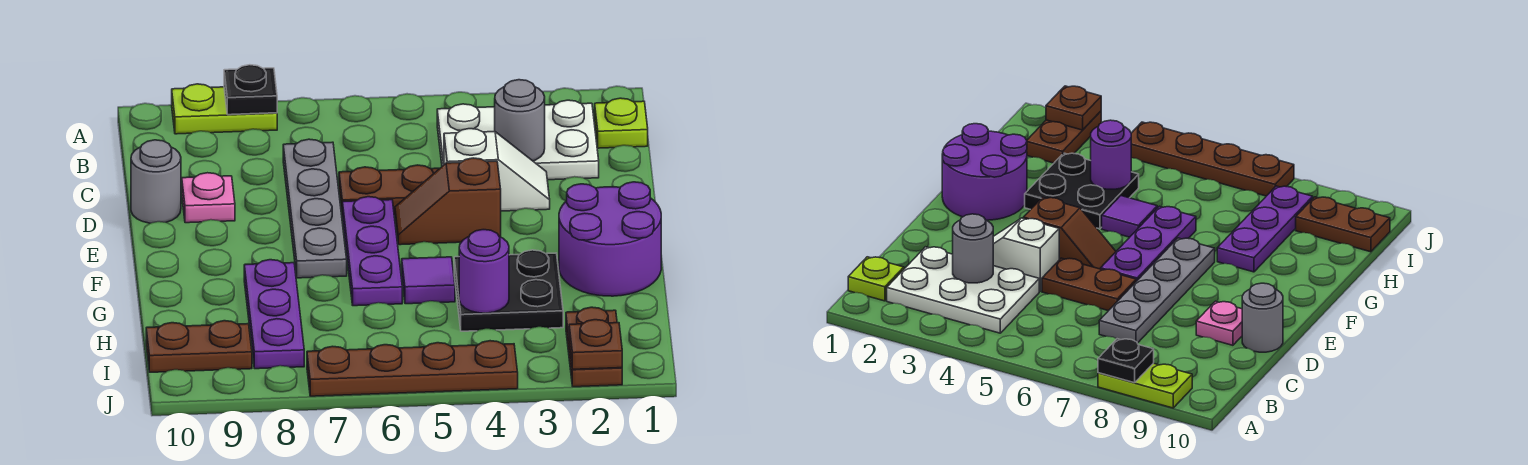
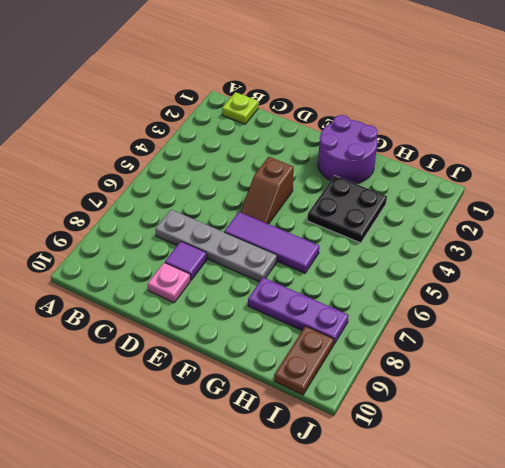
purple tile D8 level 1 -> purple tile G5 level 1
purple tile E6:G6 level 1 -> purple plate E6:G6 level 1
none -> lime plate A8:A9 level 1
none -> white plate B2:C4 level 1
none -> white slope D3:D4 level 1 top 4

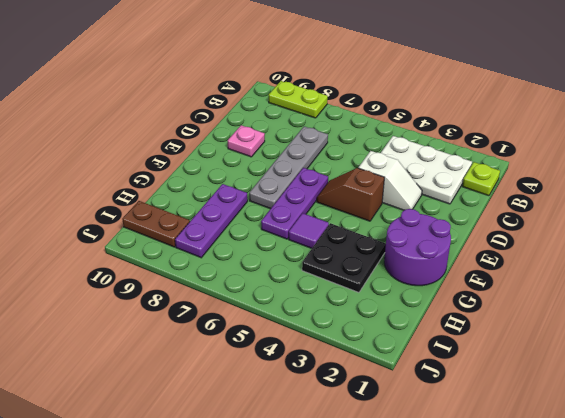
none -> brown plate D5:D6 level 1
none -> grey round brick D10 level 1
none -> brown plate I2:J2 level 1

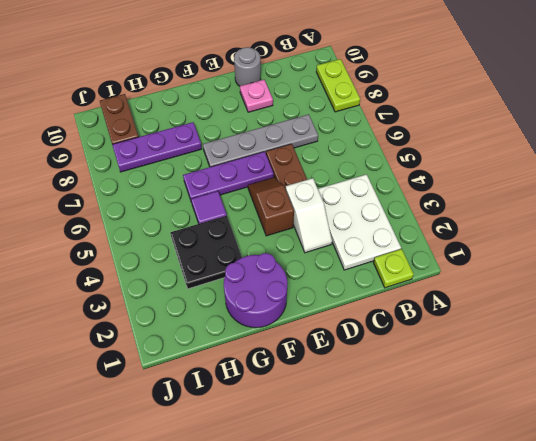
none -> brown plate I2:J2 level 1
none -> brown plate J4:J7 level 1
none -> black plate A8 level 2

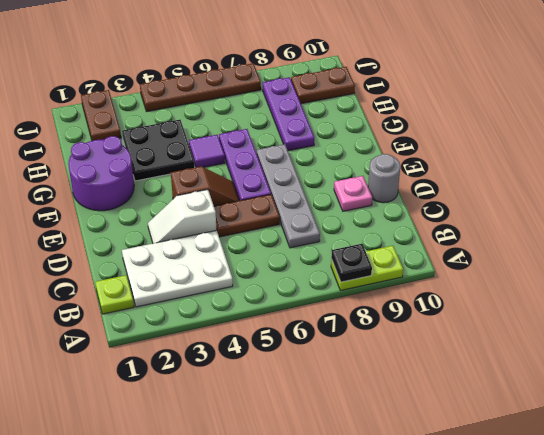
none -> grey round brick C3 level 2
none -> purple round brick H4 level 2
none -> brown plate J2 level 2

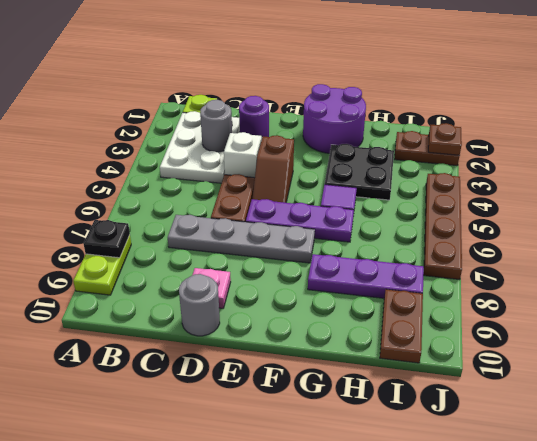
purple round brick D2 level 1 -> purple round brick H4 level 2

